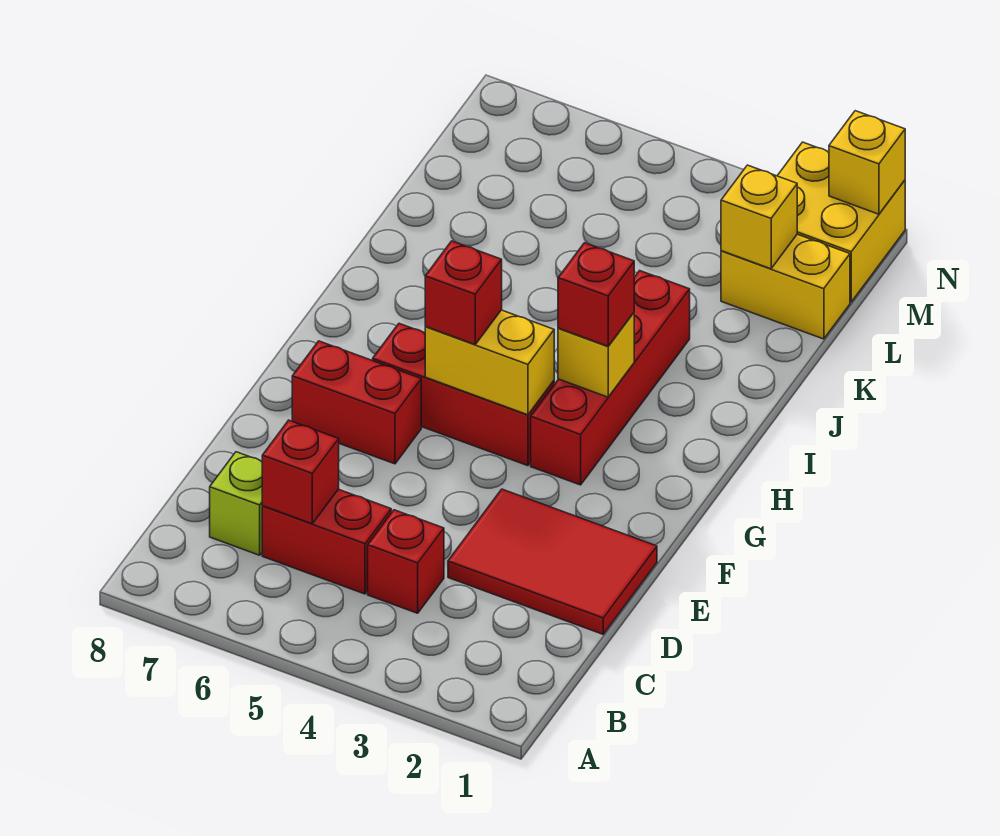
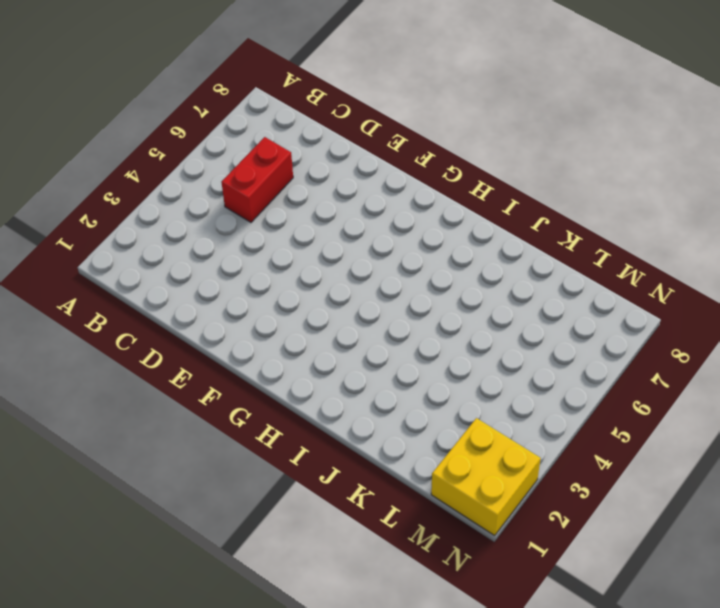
none -> red brick C4 level 1
none -> lime brick C7 level 1
none -> red tile D1:E3 level 1

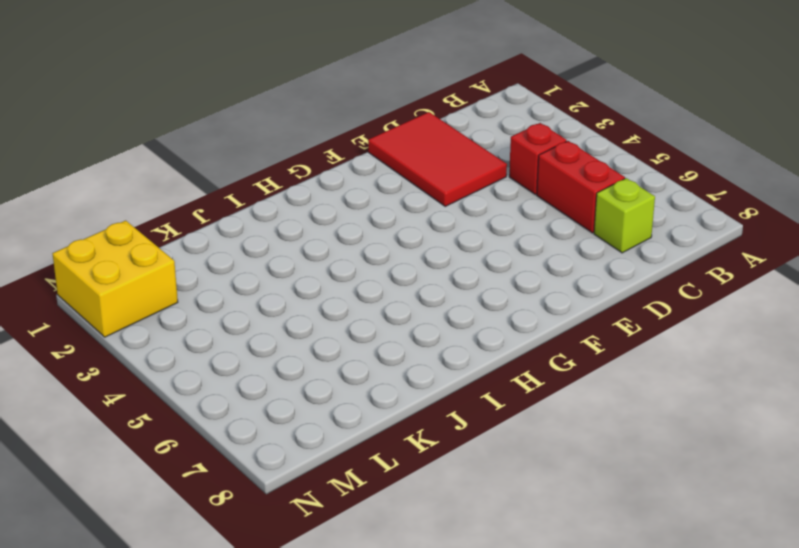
none -> red brick F6:F7 level 1
none -> red brick G3:J3 level 1
none -> red brick G4:G6 level 1

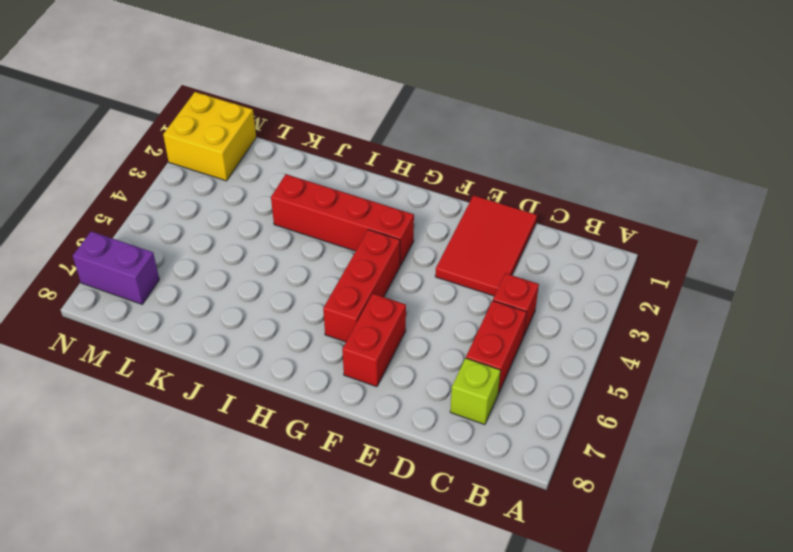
purple brick M7:N7 level 1 -> none
none -> yellow brick L1:L2 level 1
none -> red brick C6 level 2
none -> yellow brick G4:G5 level 2

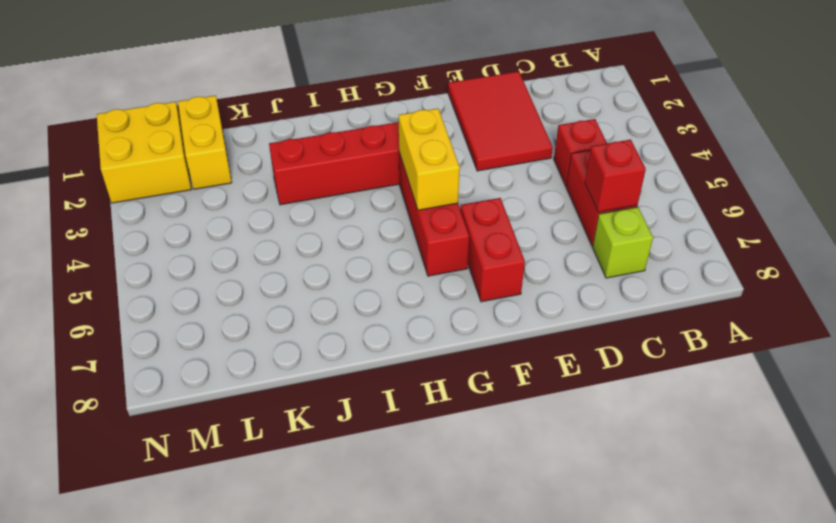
none -> yellow brick H3 level 2
none -> yellow brick L2 level 2
none -> yellow brick N1 level 2

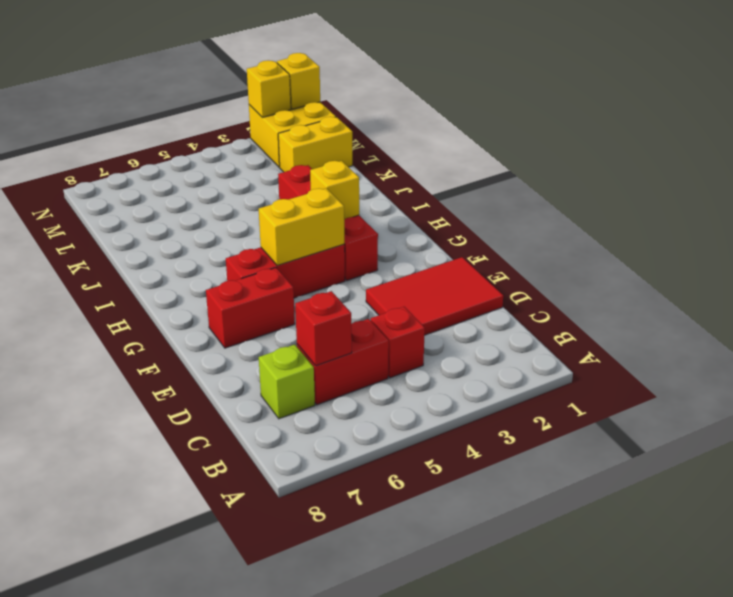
yellow brick N2 level 2 -> yellow brick L2 level 2
none -> red brick G5 level 3
none -> red brick H3 level 3

